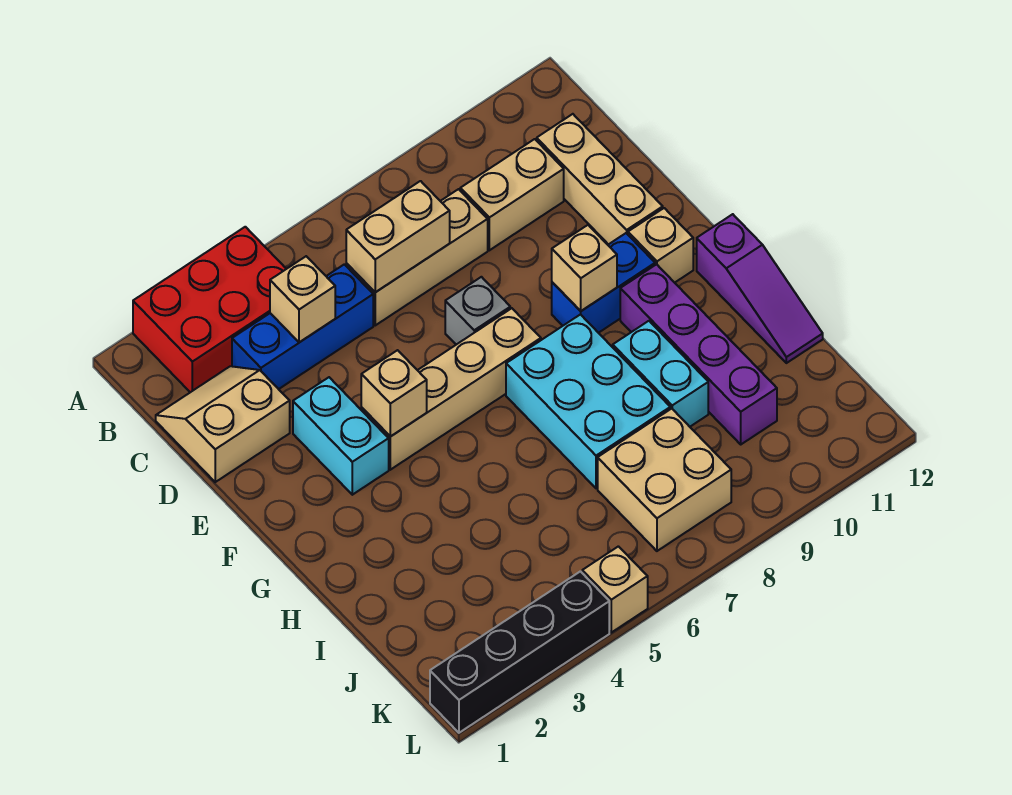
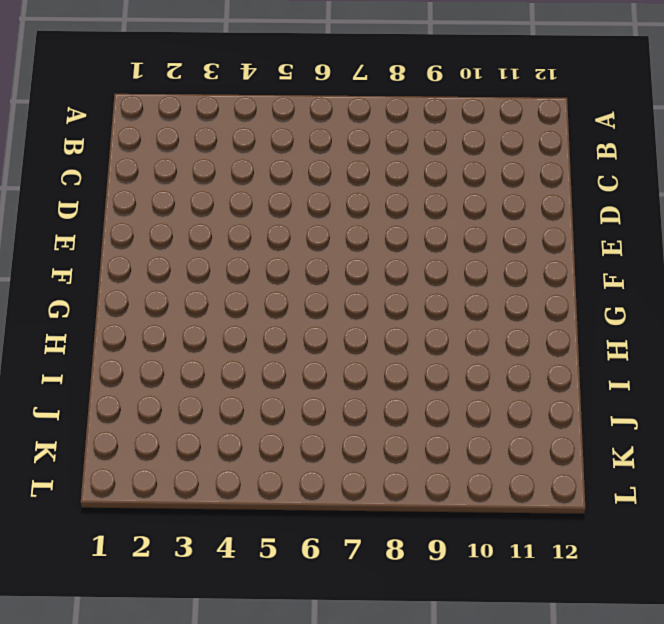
none -> red brick A2:B4 level 1
none -> tan slope C1:D2 level 1 top D
none -> blue brick C3:C5 level 1

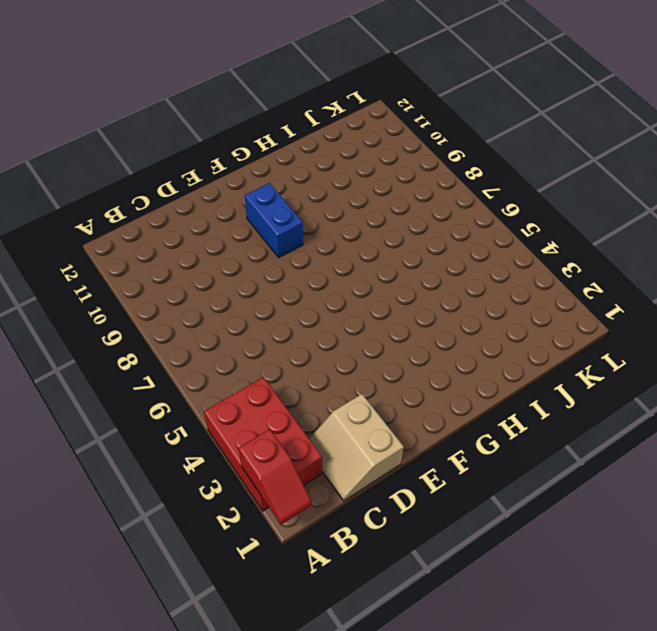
red slope A1:A2 level 2 top 2 -> none
none -> blue brick C3:C5 level 1
none -> tan brick C6:C8 level 1
none -> tan brick C9:C10 level 1

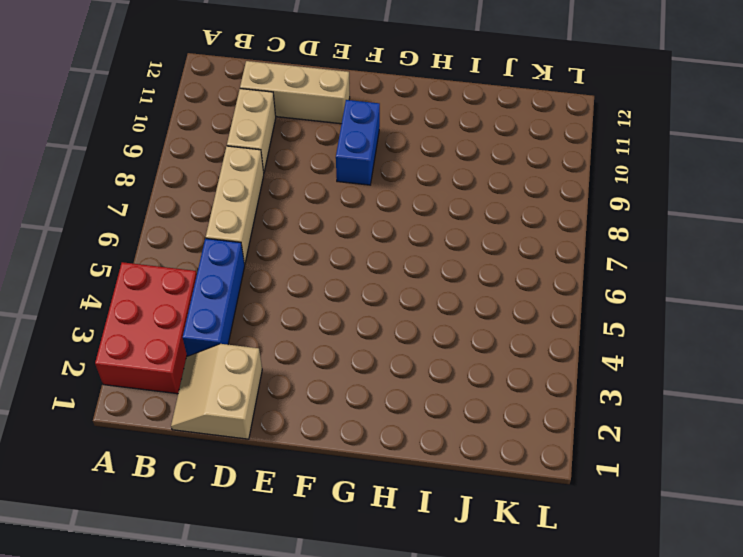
none -> cyan brick E3:F3 level 1
none -> grey brick E7 level 1
none -> tan brick F4:F7 level 1

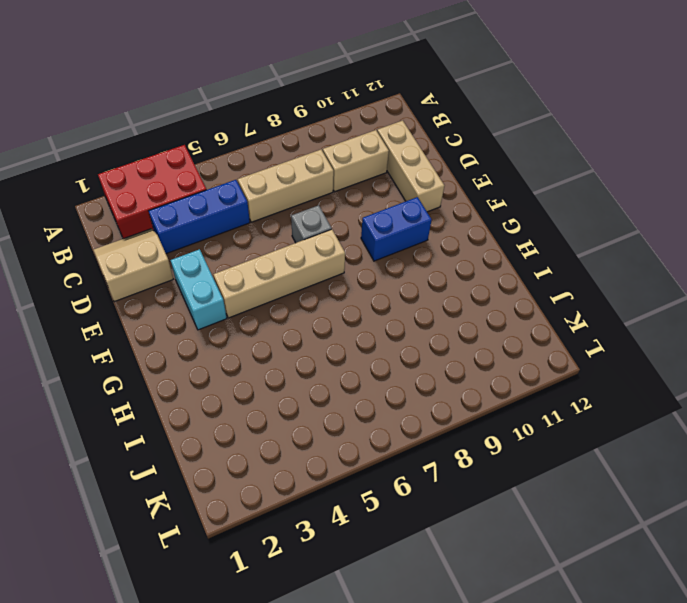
none -> tan brick F11 level 1
none -> cyan brick G7:I8 level 1
none -> purple brick G10:J10 level 1

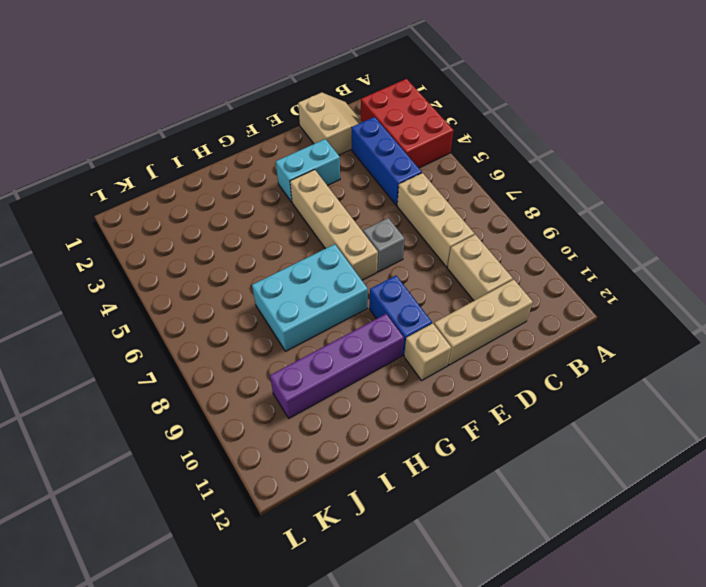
none -> purple slope G12:I12 level 1 top G
none -> cyan brick H9:I9 level 1
none -> tan brick J7:K8 level 1

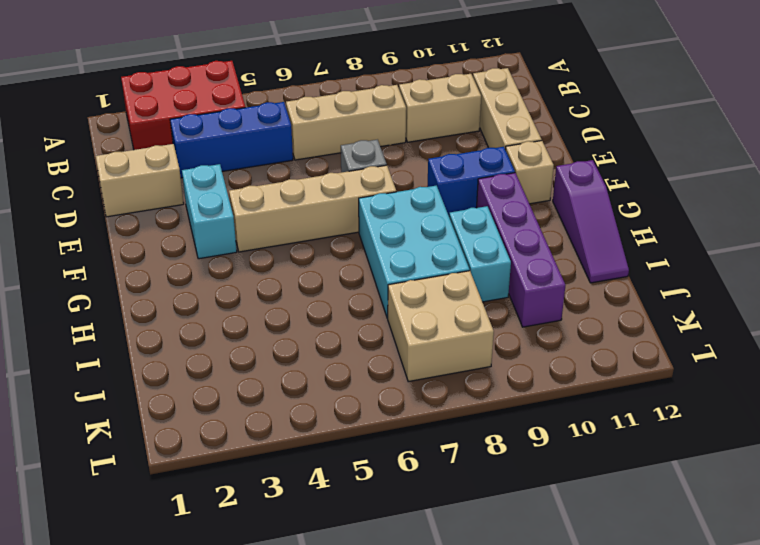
none -> black brick L1:L4 level 1
none -> tan brick L5 level 1
none -> tan brick C4 level 2

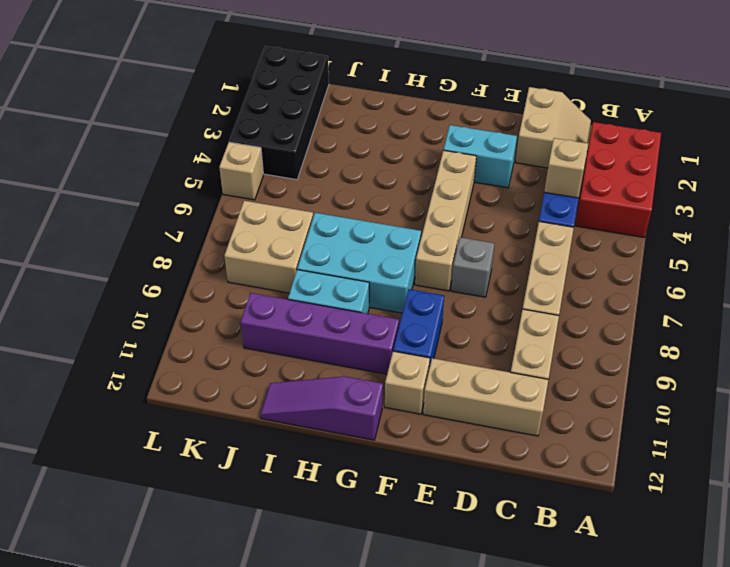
black brick K1:L4 level 1 -> black brick L1:L4 level 1
none -> tan brick C6:C7 level 2
none -> tan brick F4 level 2
none -> tan brick F9 level 2

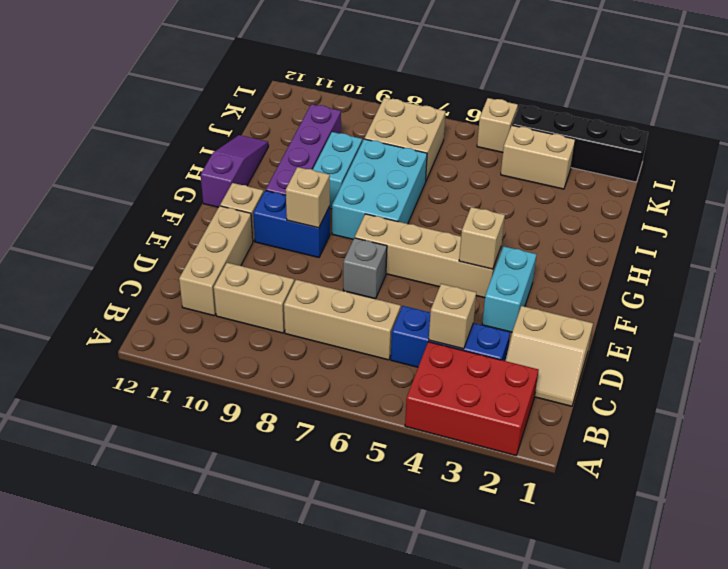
tan brick K3:K4 level 1 -> tan brick C6:C7 level 2

